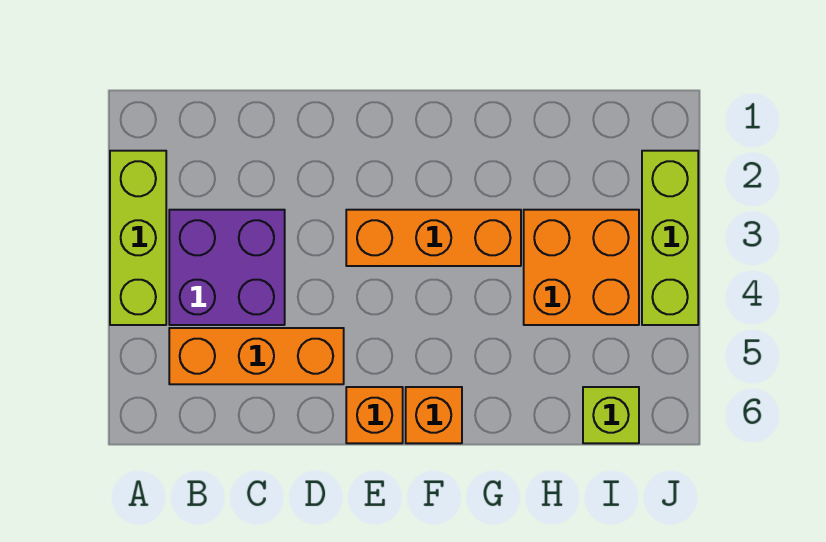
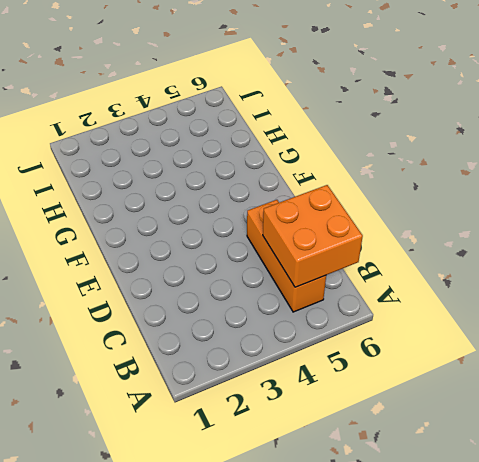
orange brick B5:C6 level 2 -> orange brick H3:I4 level 1
none -> lime brick A2:A4 level 1
none -> purple brick B3:C4 level 1

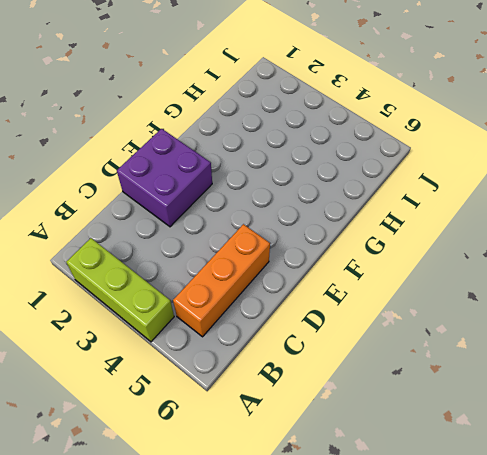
purple brick D1:E2 level 1 -> purple brick B3:C4 level 1
none -> orange brick E3:G3 level 1
none -> orange brick E6 level 1

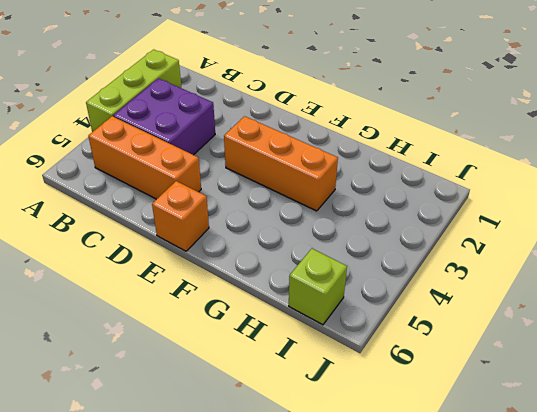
none -> orange brick F6 level 1
none -> orange brick H3:I4 level 1

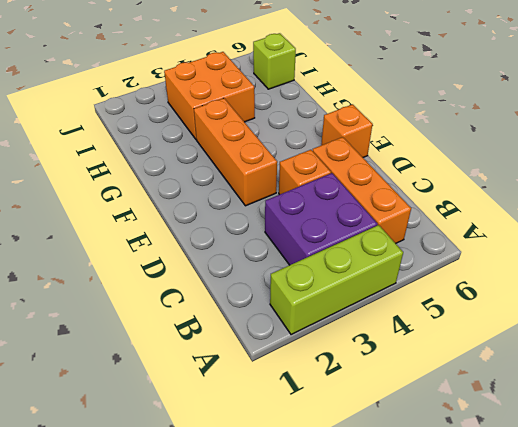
orange brick D4 level 1 -> orange brick F6 level 1
none -> lime brick J2:J4 level 1

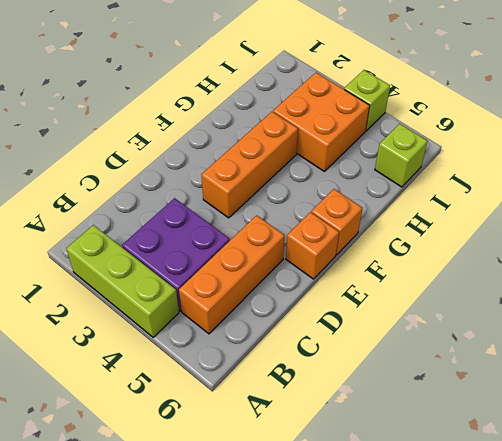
lime brick J4 level 1 -> lime brick J2:J4 level 1

